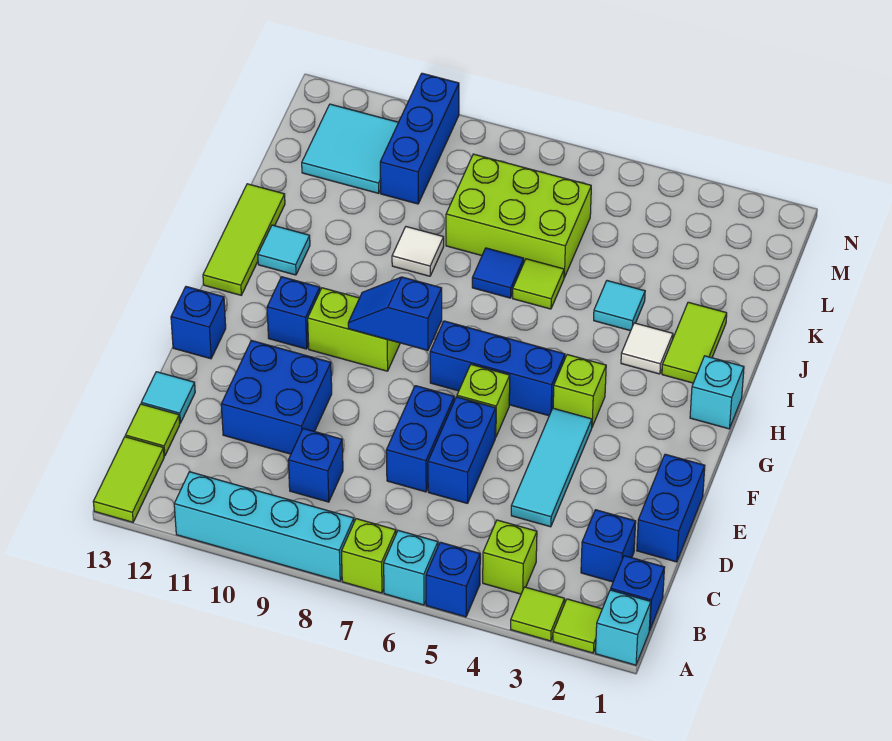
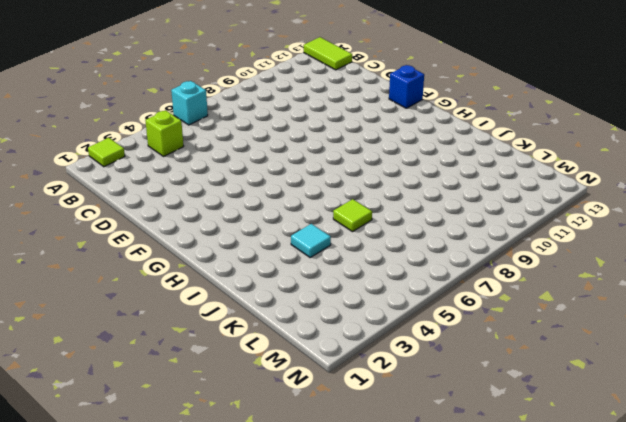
none -> cyan brick A1 level 1
none -> lime tile A3 level 1
none -> blue brick A5 level 1
none -> lime brick A7 level 1

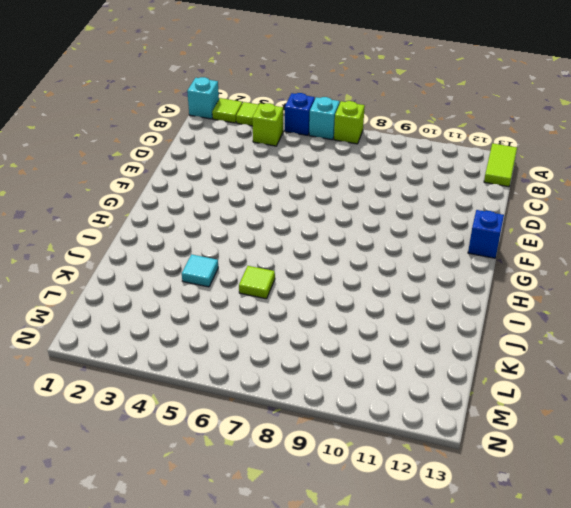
none -> cyan brick A8:A11 level 1
none -> blue brick B1 level 1
none -> blue brick C2 level 1
none -> blue brick C9 level 1

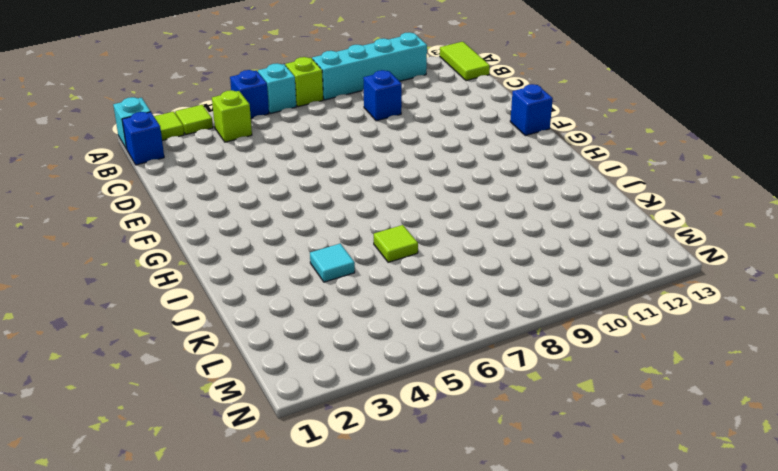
none -> blue brick C2 level 1
none -> lime tile C13 level 1
none -> blue brick D1:E1 level 1
none -> cyan tile D4:F4 level 1

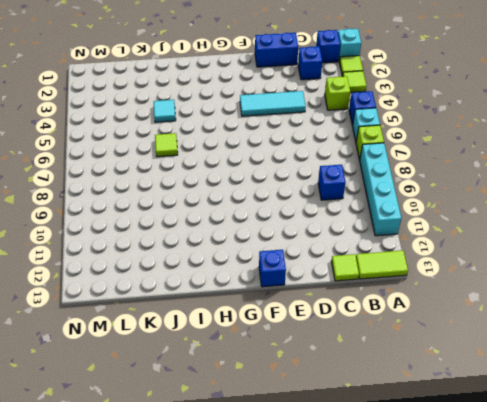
none -> blue brick D6:E6 level 1
none -> blue brick D7:E7 level 1
none -> blue brick D10:E11 level 1
none -> cyan tile D13 level 1

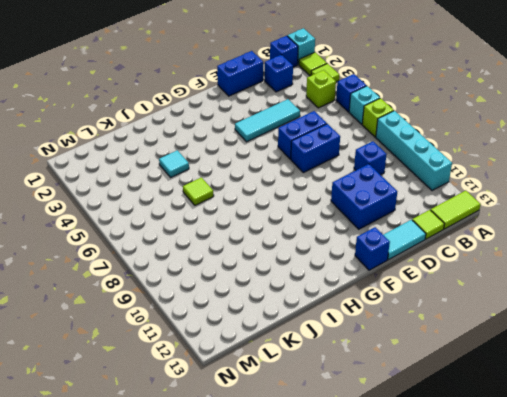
cyan tile D13:E13 level 1 -> cyan tile D13 level 1
none -> lime brick F6 level 1
none -> lime brick G4 level 1
none -> blue brick G5:G7 level 1
none -> lime brick G9:G10 level 1

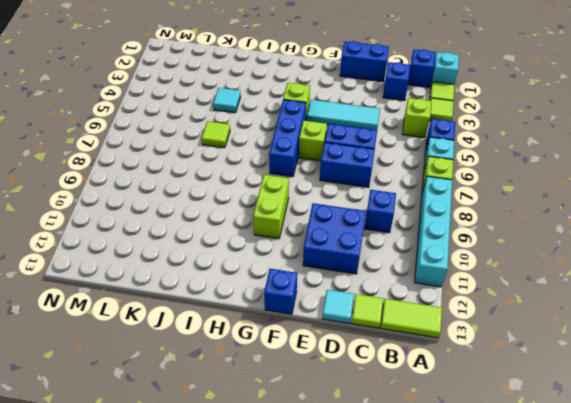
none -> blue brick G11 level 1
none -> cyan brick H1 level 1
none -> lime tile H13:J13 level 1
none -> lime tile I2:J2 level 1

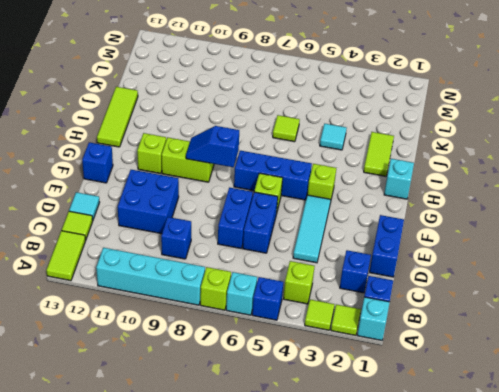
lime brick G11 level 1 -> blue brick G11 level 1
none -> white tile I3 level 1
none -> cyan tile I12 level 1
none -> blue tile J7 level 1
none -> white tile J9 level 1

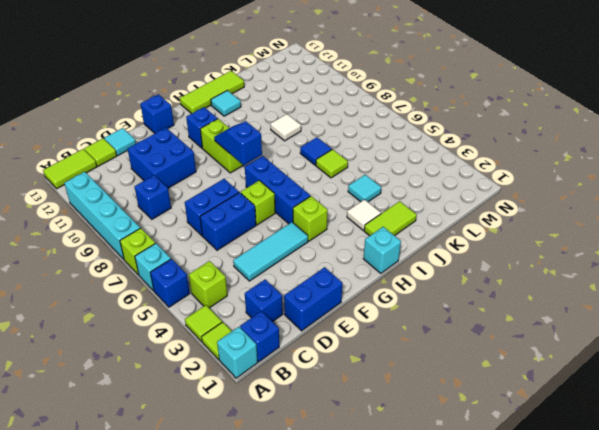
none -> lime brick K6:L8 level 1
none -> blue brick L10:N10 level 1
none -> cyan tile L11:M12 level 1

